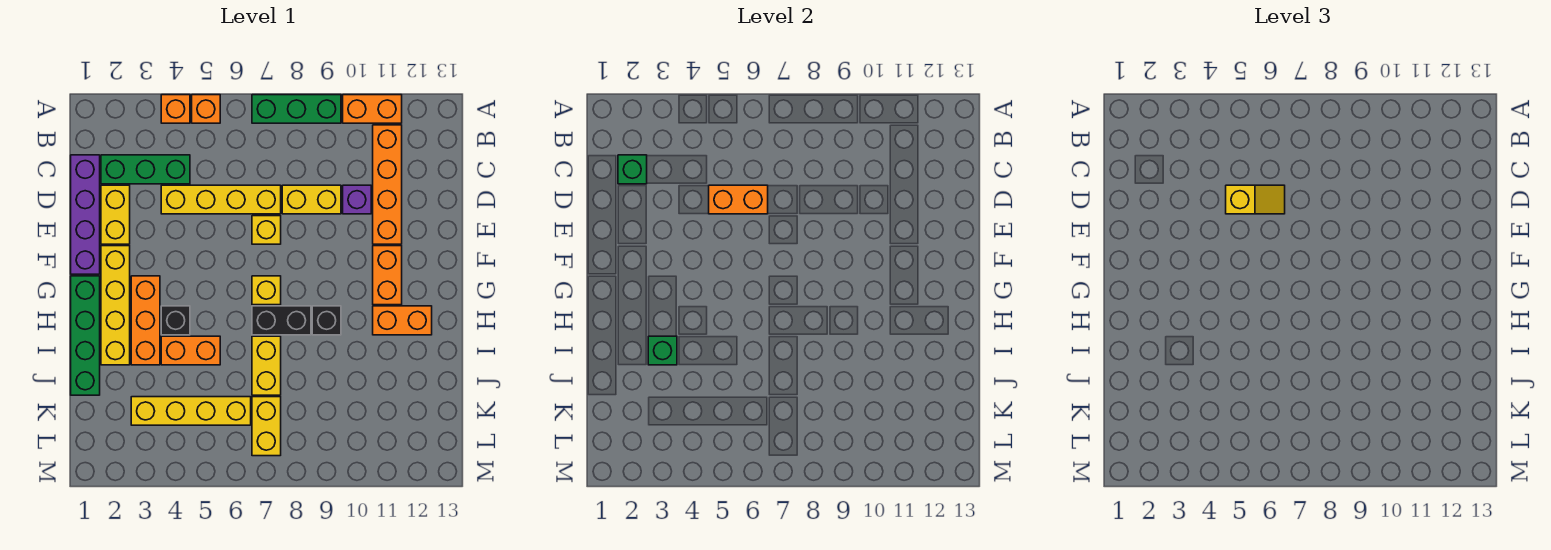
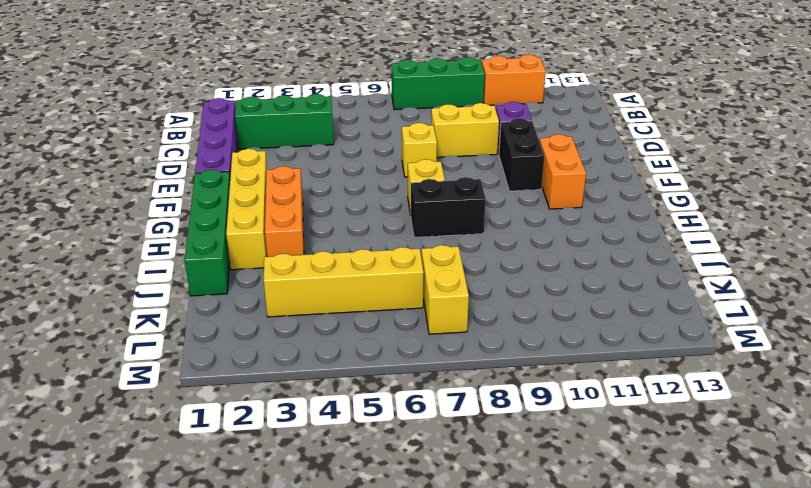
black brick E10:F10 level 1 -> none
none -> orange brick A4 level 1
none -> orange brick A5 level 1
none -> orange brick B11:E11 level 1

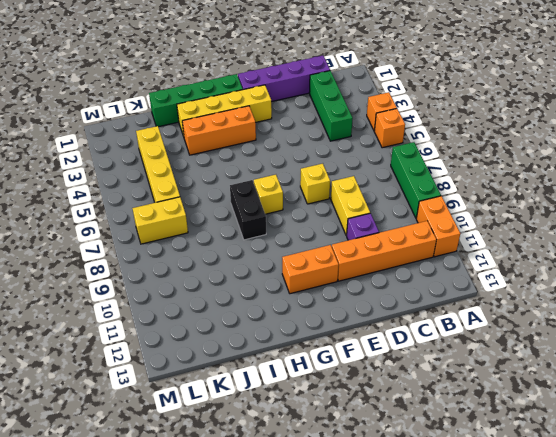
none -> yellow brick D2:E2 level 1
none -> yellow brick D4:D7 level 1
none -> black brick H4 level 1

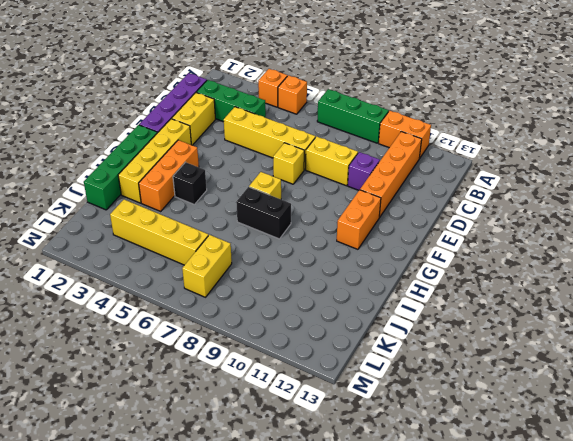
none -> black brick H9 level 1
none -> orange brick H11:H12 level 1
none -> orange brick I4:I5 level 1

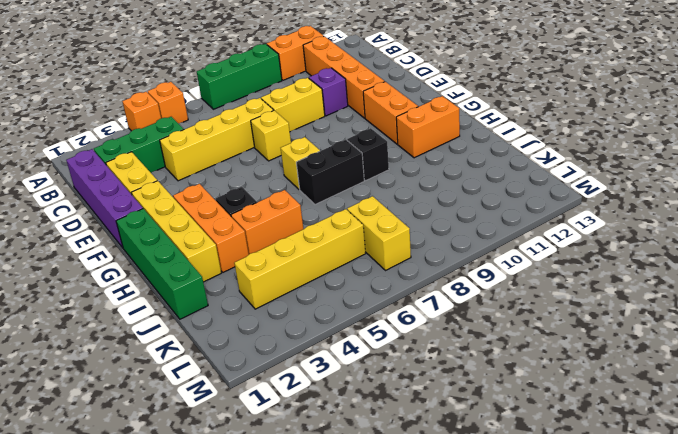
none -> yellow brick I7:J7 level 1
none -> green brick C2 level 2
none -> orange brick D5:D6 level 2

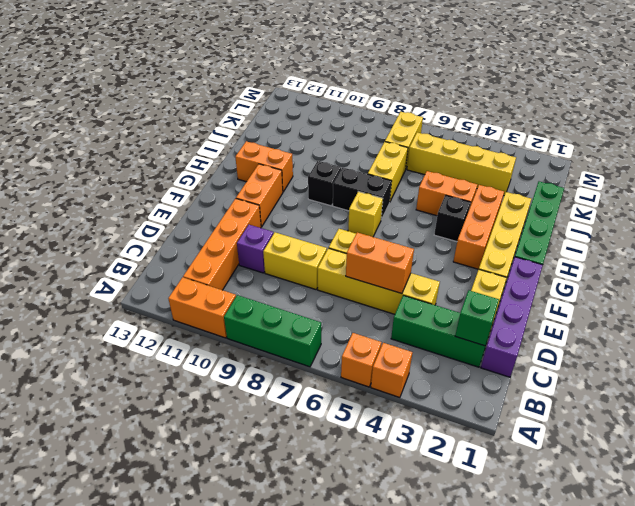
none -> green brick I3 level 2
none -> yellow slope D5:D6 level 3 top 5

